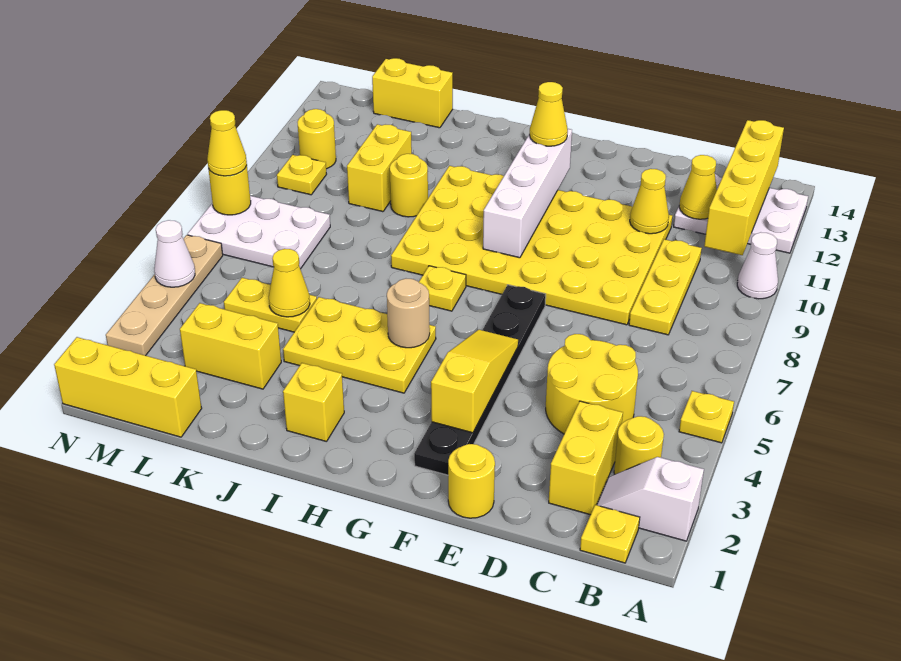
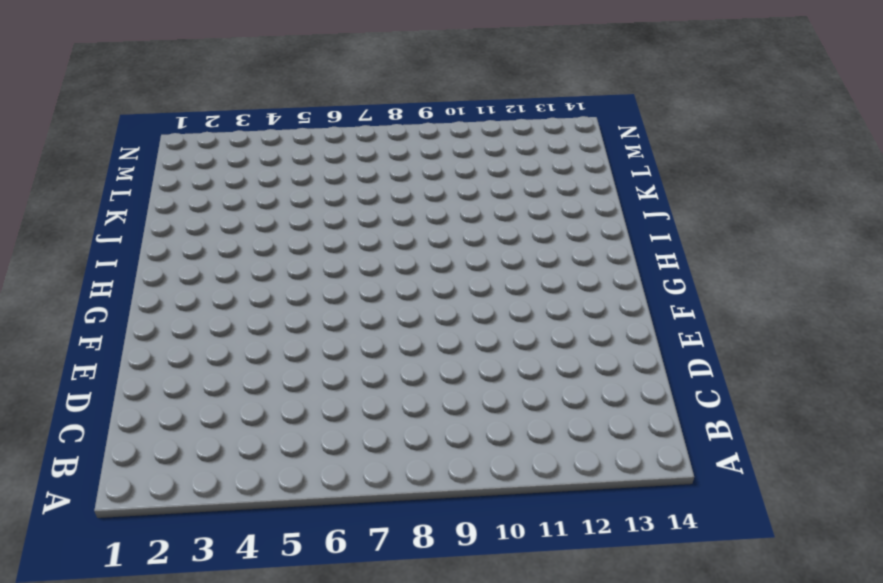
none -> white slope A2:B2 level 1 top A
none -> yellow plate A5 level 1
none -> white cone A10 level 1
none -> white plate A12:C13 level 1

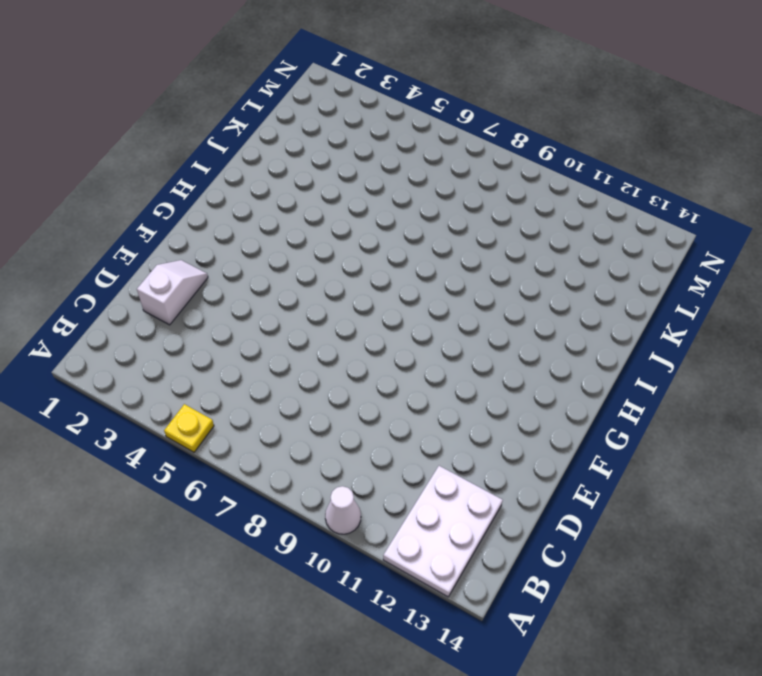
white slope D2:E2 level 1 top D -> white slope A2:B2 level 1 top A
none -> yellow plate B1 level 1
none -> yellow round brick B3 level 1
none -> yellow brick C2:C3 level 1
none -> yellow round brick C4:D5 level 1

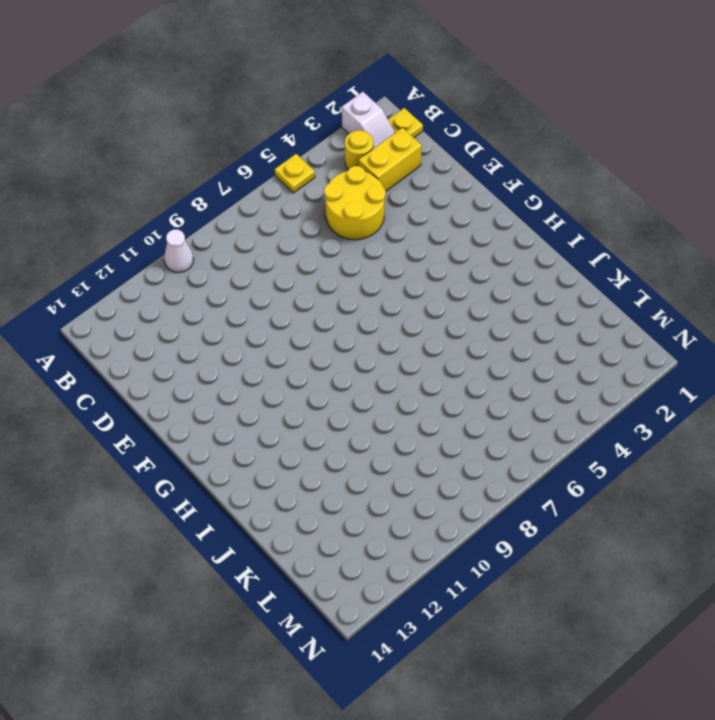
none -> white plate A12:C13 level 1
none -> yellow plate C8:C10 level 1
none -> yellow plate D8:I11 level 1
none -> yellow round brick E1 level 1

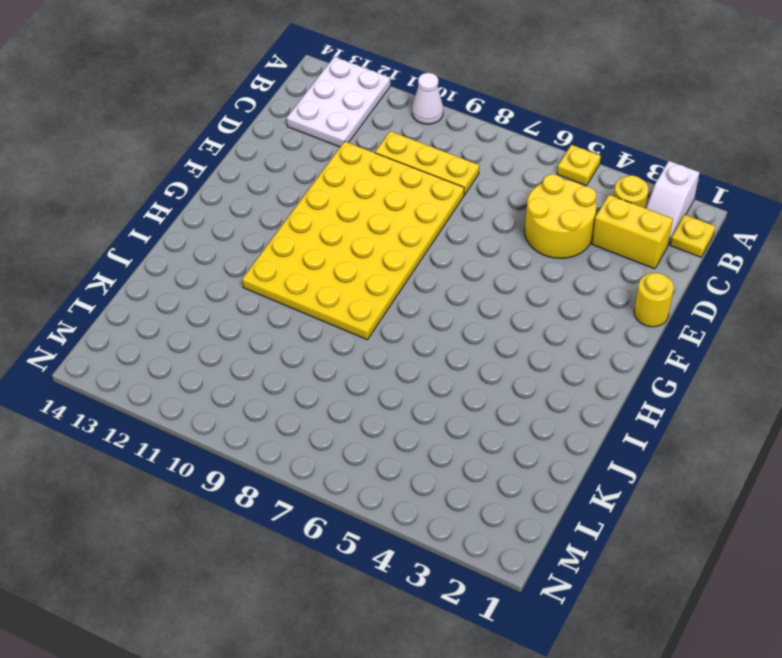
none -> black plate F2:F7 level 1
none -> yellow plate H4:J5 level 1
none -> yellow plate H7 level 1
none -> yellow brick I2 level 1

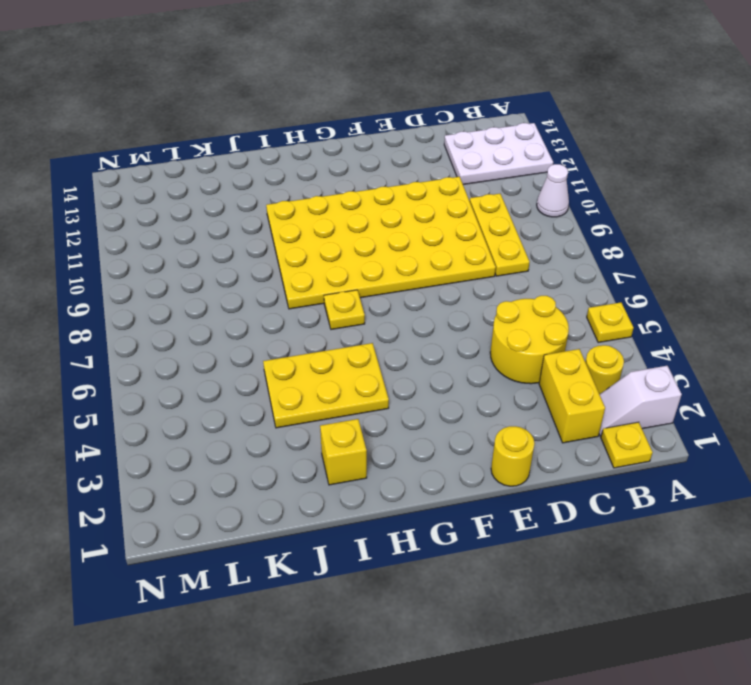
none -> black plate F2:F7 level 1
none -> yellow round brick J10 level 1
none -> yellow brick K3:L3 level 1
none -> yellow plate K5:L5 level 1

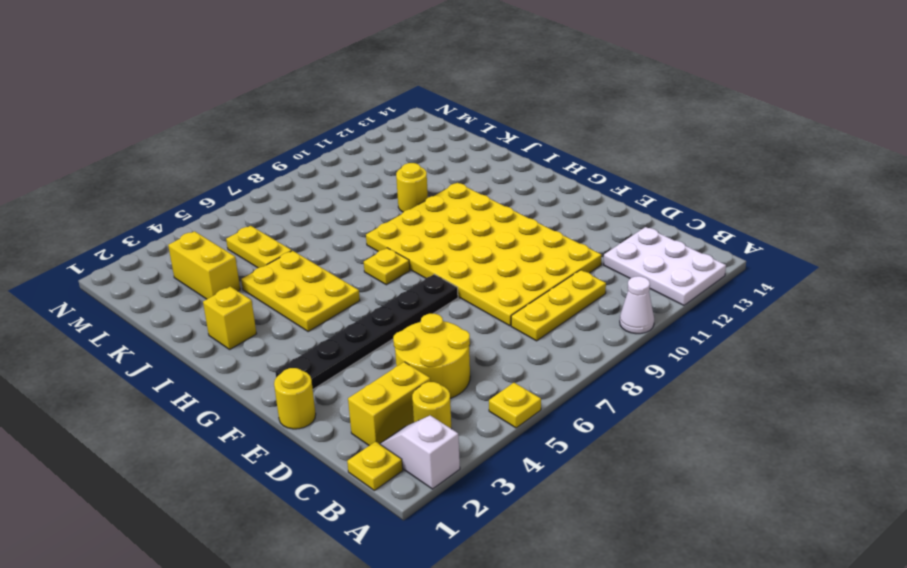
none -> yellow brick K10:K11 level 1
none -> yellow brick K14:L14 level 1
none -> yellow brick L1:N1 level 1
none -> white plate L7:N8 level 1

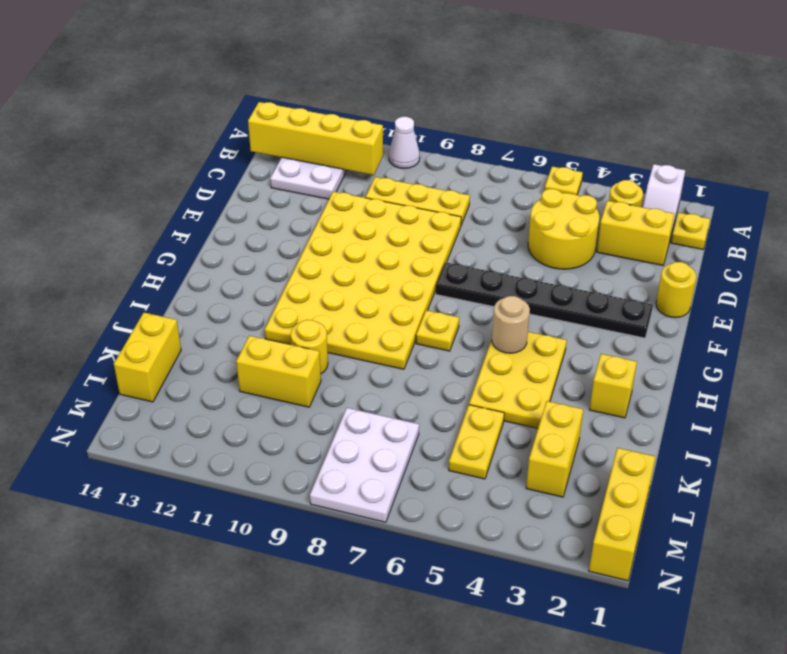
none -> yellow plate M10 level 1
none -> yellow round brick M11 level 1
none -> tan plate N3:N6 level 1
none -> yellow cone C12 level 2

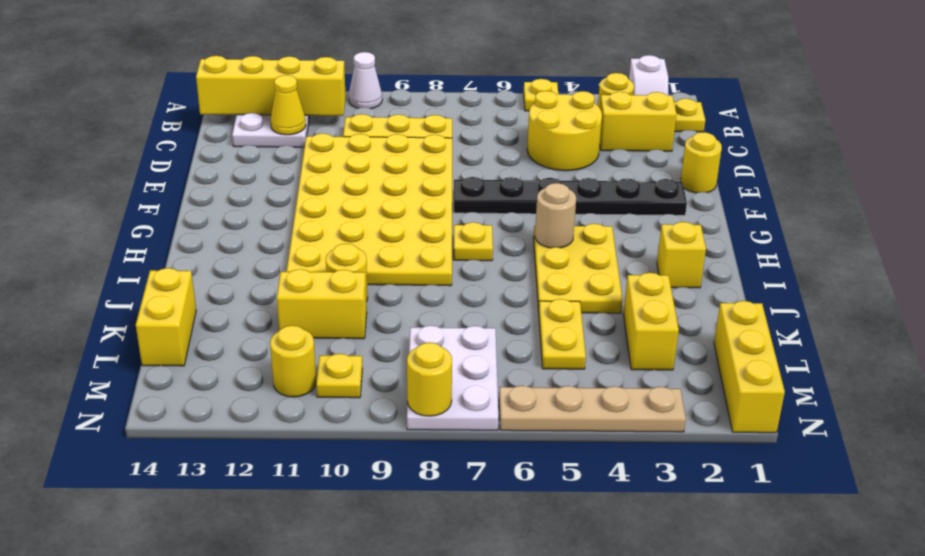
none -> yellow cone D11 level 2
none -> yellow slope F3:F5 level 2 top 3
none -> white brick G9:G12 level 2
none -> yellow cone K5 level 2

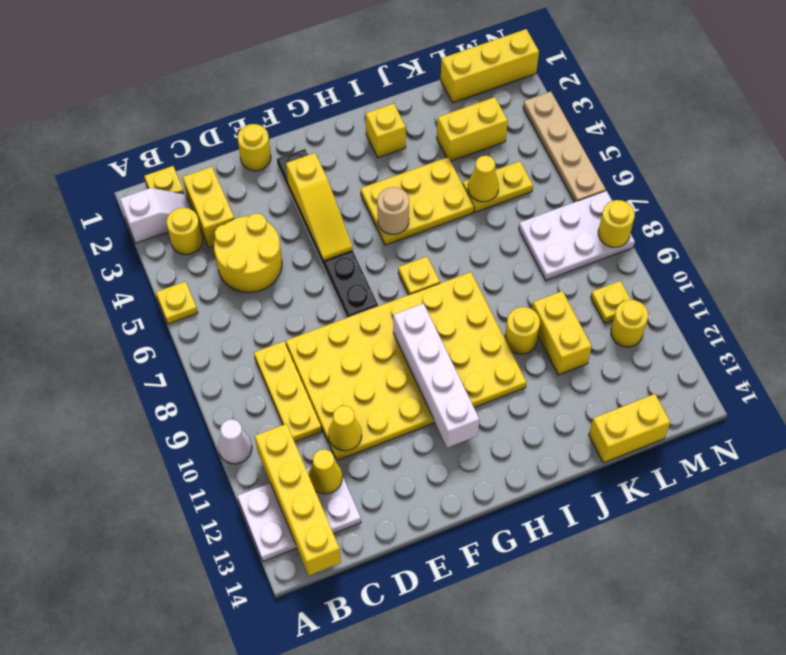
none -> white cone N5 level 2
none -> yellow cone G12 level 3
none -> yellow cone N8 level 3

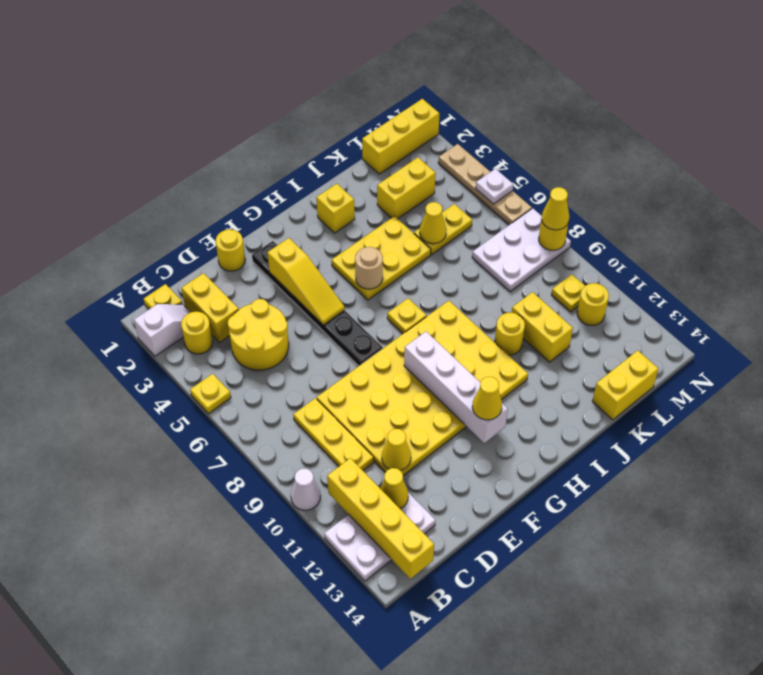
white plate N5 level 2 -> white cone N5 level 2

